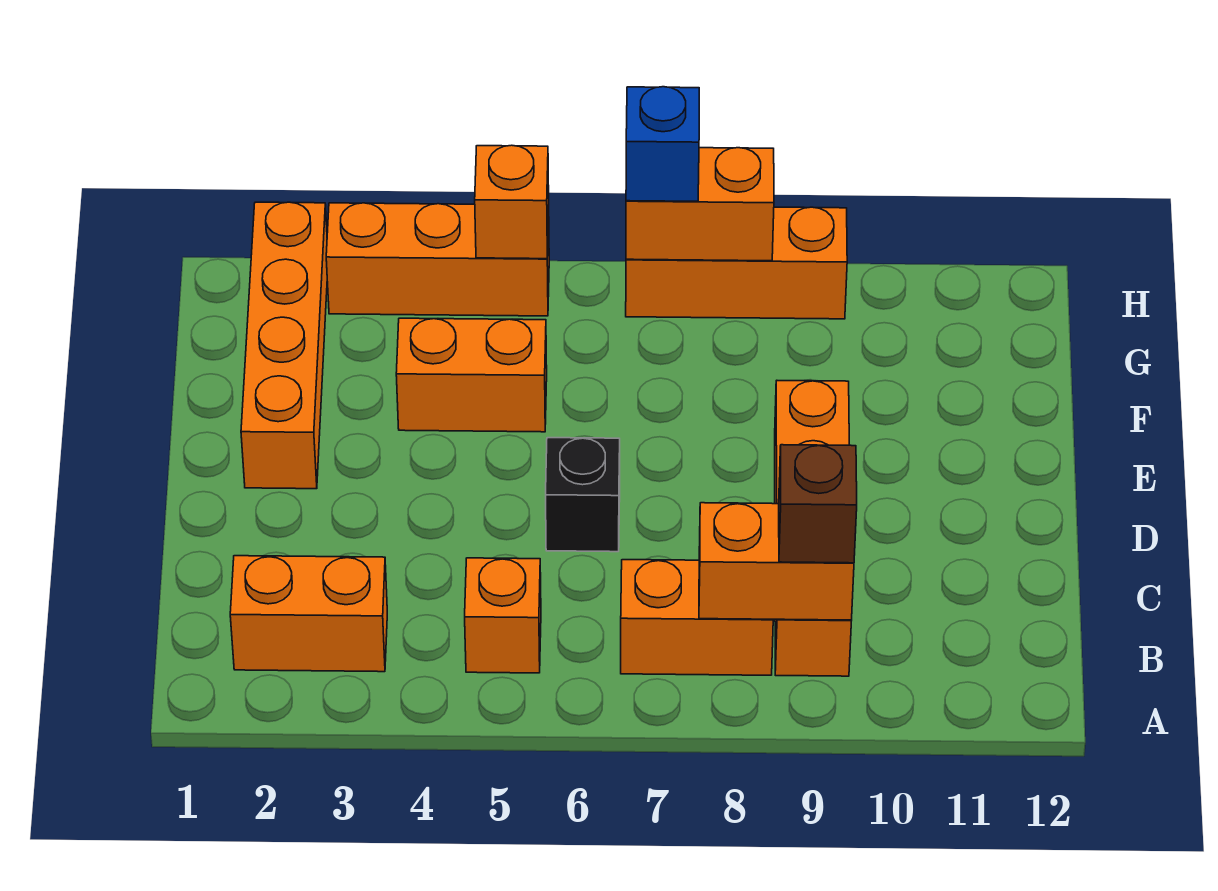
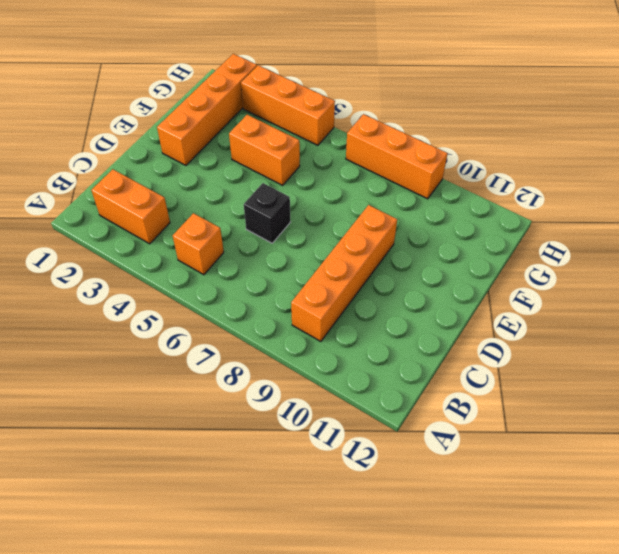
none -> orange brick B7:B8 level 1
none -> orange brick B8:B9 level 2
none -> orange brick H5 level 2

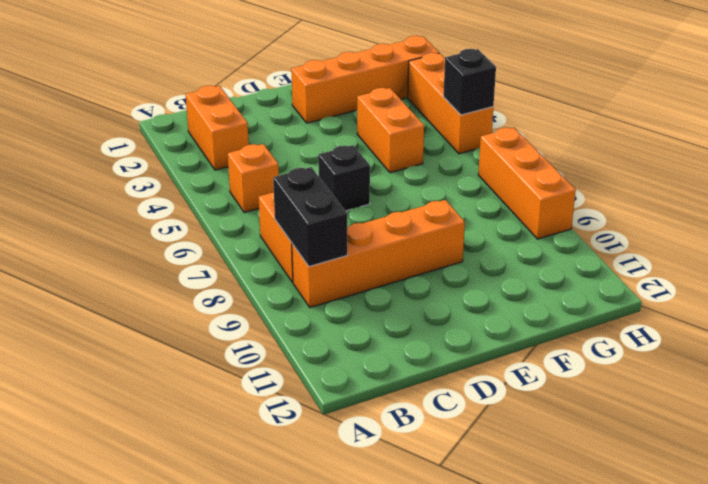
black brick B8:B9 level 2 -> orange brick B8:B9 level 2
black brick H5 level 2 -> orange brick H5 level 2
none -> orange brick H7:H8 level 2
none -> brown brick B9 level 3
none -> blue brick H7 level 3

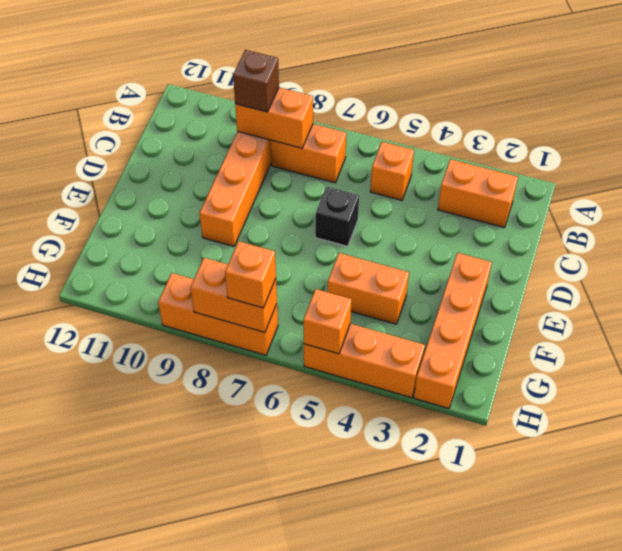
orange brick H7 level 3 -> blue brick H7 level 3

